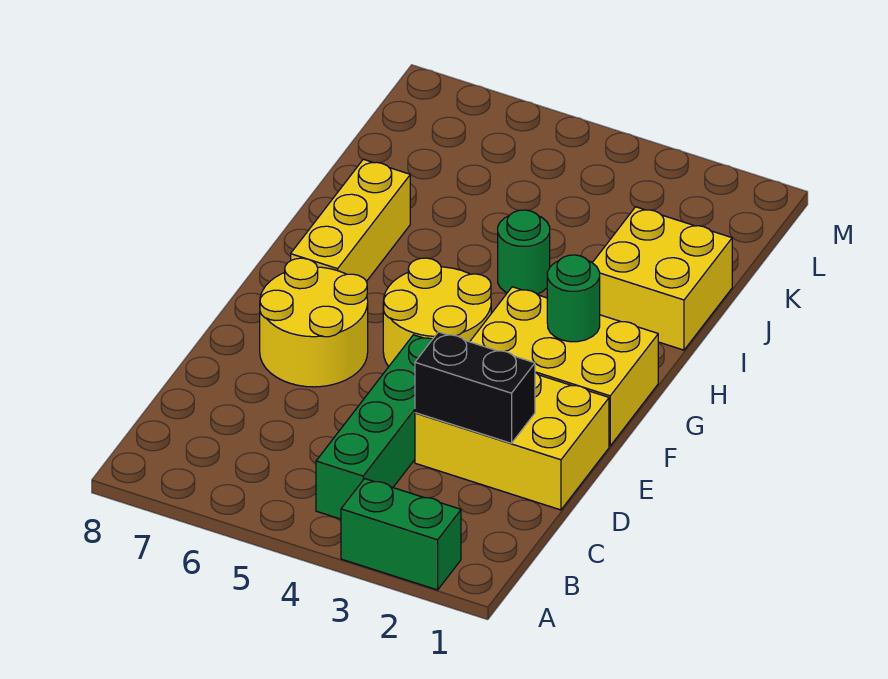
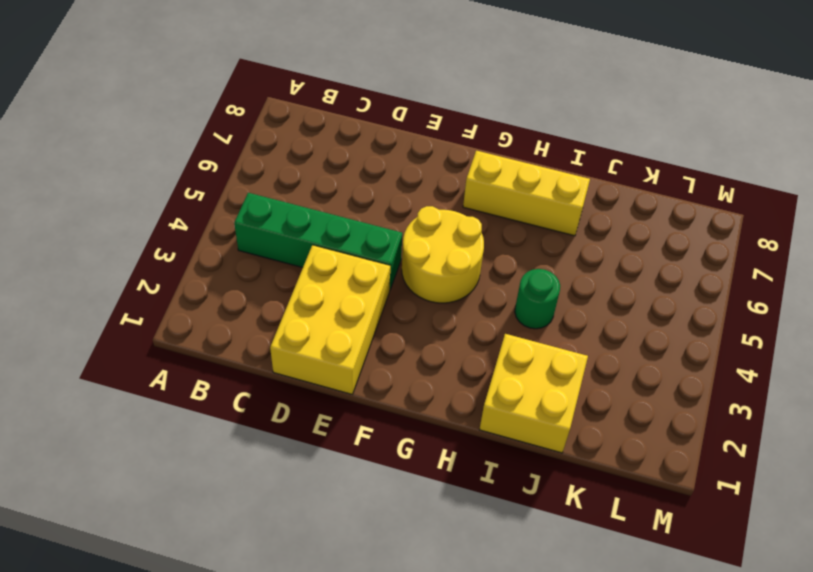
none -> green brick A2:A3 level 1
none -> yellow round brick E6:F7 level 1

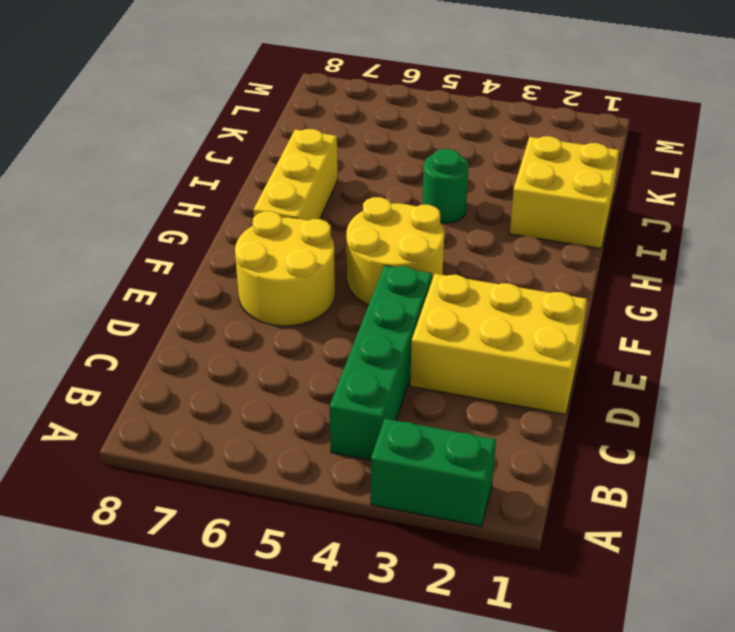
none -> yellow brick F1:G3 level 1
none -> black brick D2:D3 level 2

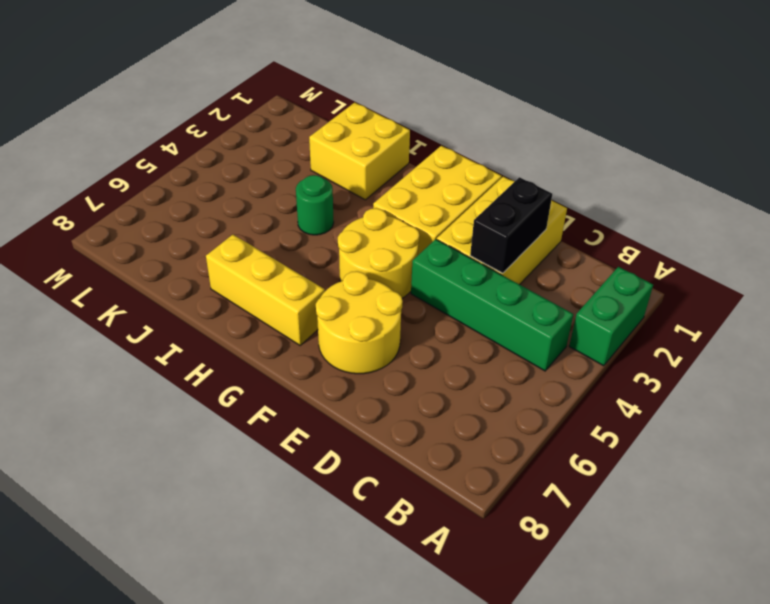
none -> green round brick G2 level 2

